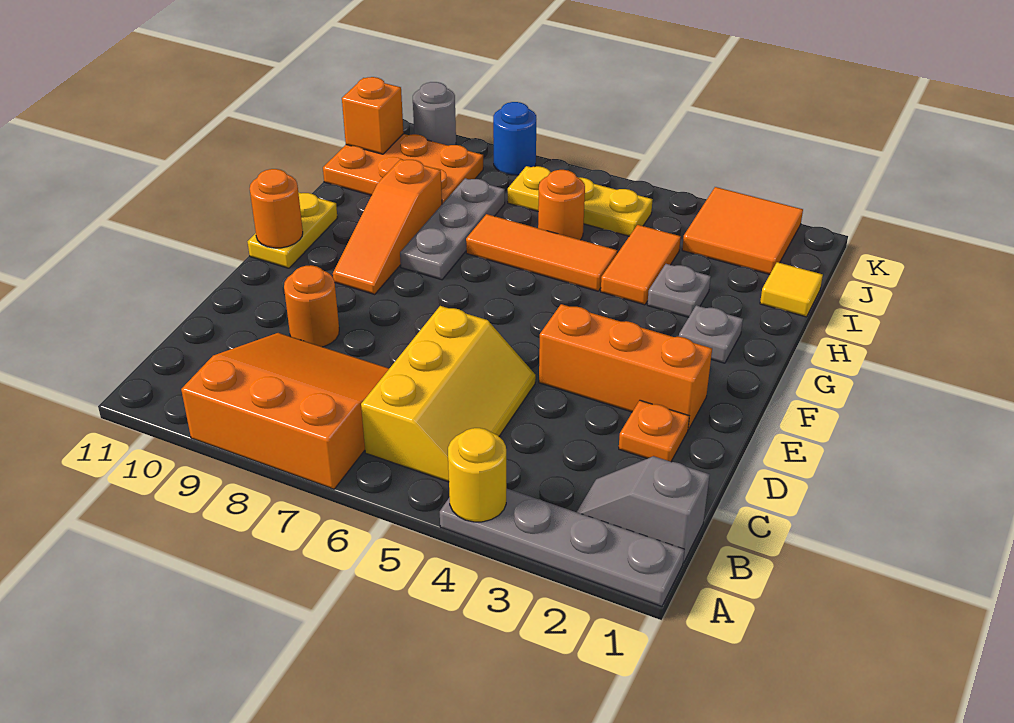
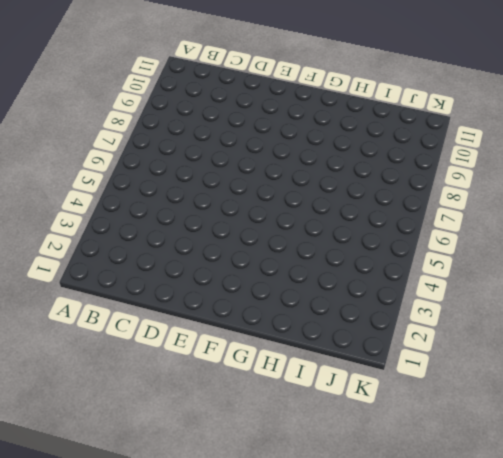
none -> grey plate A1:A4 level 1
none -> orange slope A7:C9 level 1 top A
none -> grey slope B1:B2 level 1 top 1

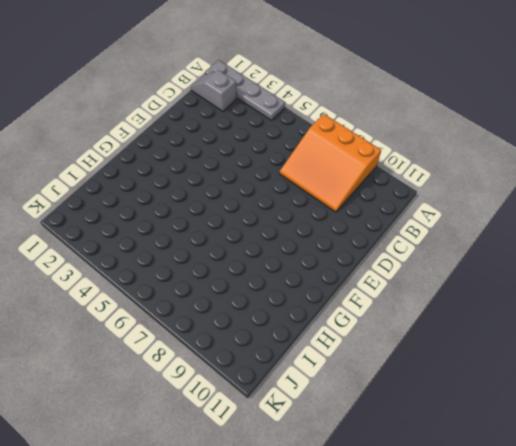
grey slope B1:B2 level 1 top 2 -> grey slope B1:B2 level 1 top 1
none -> yellow slope B5:D6 level 1 top 6
none -> orange plate D2 level 1
none -> orange round brick D9 level 1

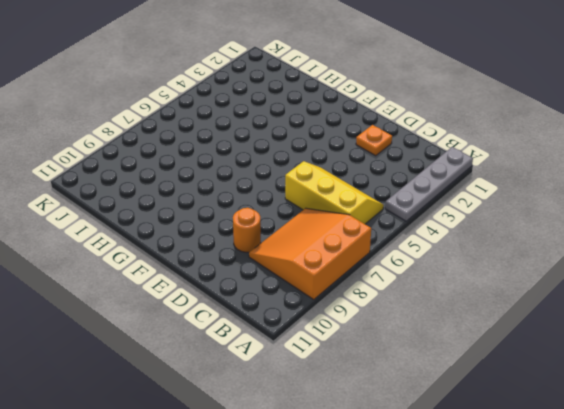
none -> grey slope B1:B2 level 1 top 1
none -> orange brick E2:E4 level 1
none -> orange slope F9:H9 level 1 top H

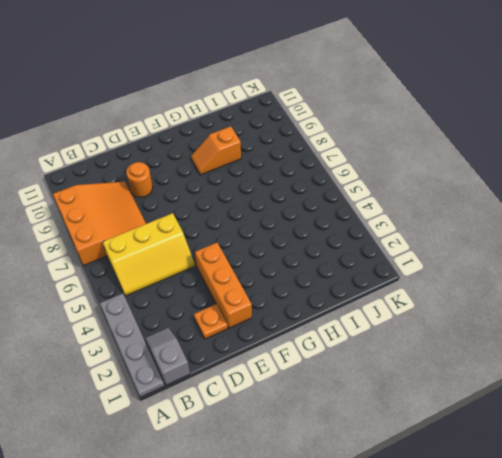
orange slope G9:H9 level 1 top H -> orange slope F9:H9 level 1 top H
none -> yellow plate F11:G11 level 1
none -> grey plate G2 level 1
none -> grey plate G8:I8 level 1

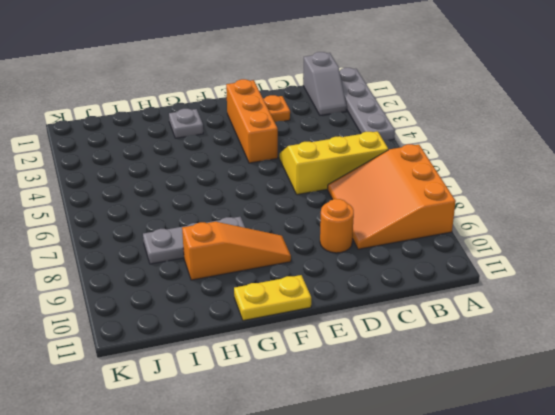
none -> grey plate H3 level 1
none -> orange tile H4:I4 level 1
none -> orange tile H5:H7 level 1

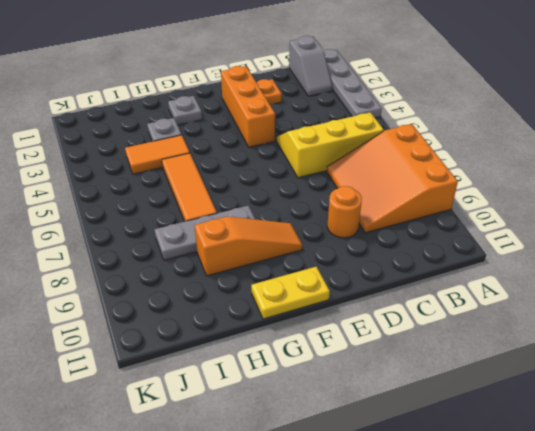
none -> yellow tile I1 level 1
none -> orange round brick I6 level 1
none -> orange plate I9:J11 level 1

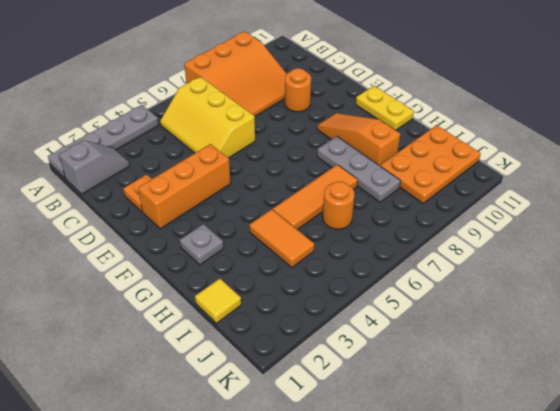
none -> grey plate H3 level 1
none -> orange tile J2:K3 level 1
none -> yellow plate J5:J7 level 1

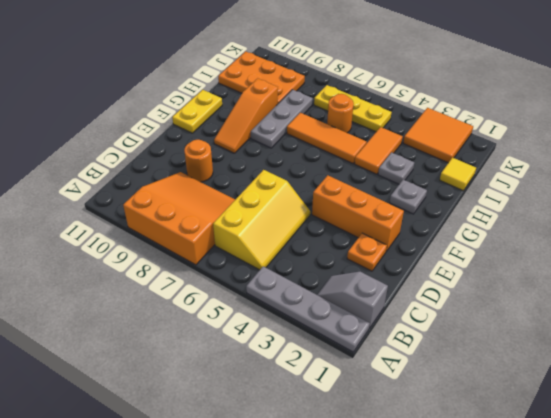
none -> blue round brick K8 level 1
none -> grey round brick K10 level 1
none -> yellow round brick A4 level 2

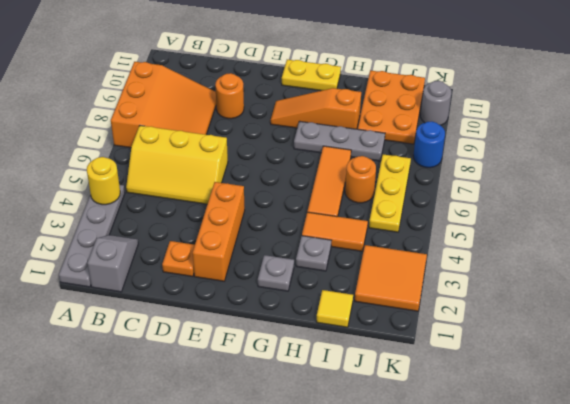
none -> orange round brick F11 level 2
none -> orange brick J11 level 2

